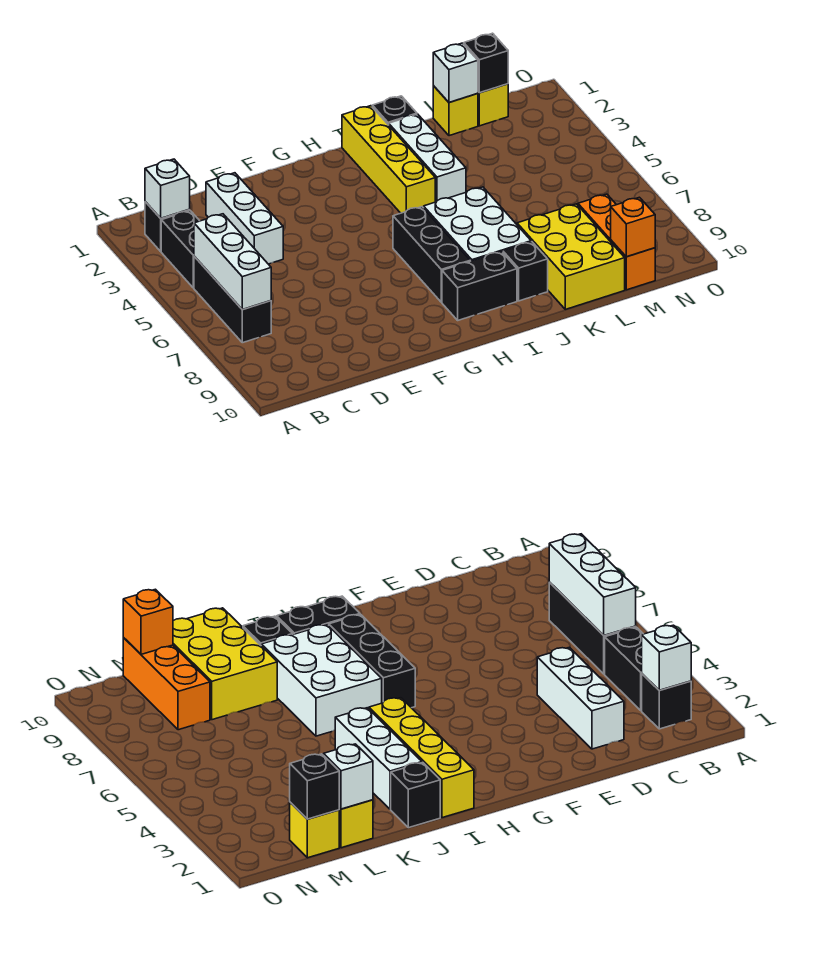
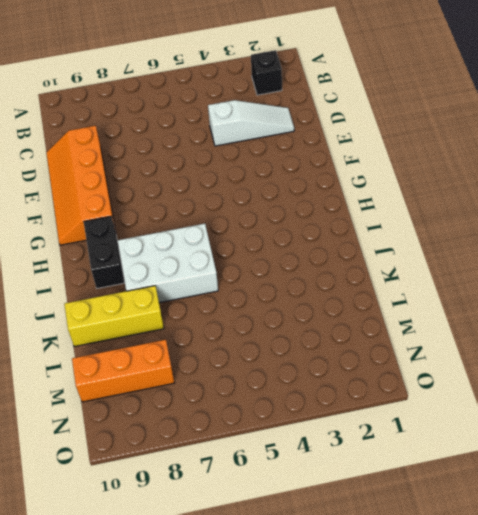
white slope D2:D4 level 1 top 4 -> white brick D2:D4 level 1
orange slope D9:G10 level 1 top 9 -> none
yellow brick K8:K10 level 1 -> yellow brick K8:L10 level 1
none -> black brick B3:B4 level 1
none -> black brick B5:B7 level 1
none -> black brick H6:H8 level 1

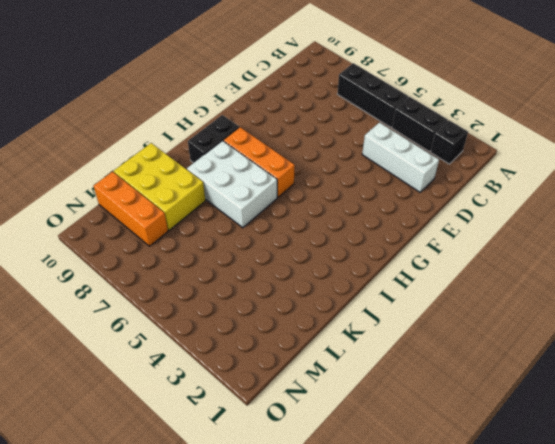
orange brick H6:H8 level 1 -> black brick H6:H8 level 1
none -> yellow brick I1:I4 level 1
none -> black brick J1 level 1
none -> white brick J2:J4 level 1

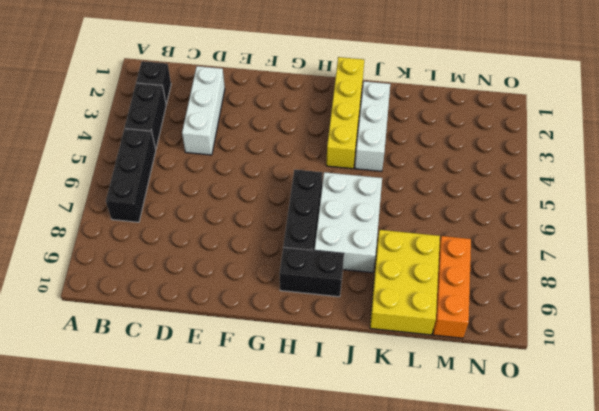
none -> black brick J1 level 1
none -> black brick J9 level 1
none -> yellow brick L1 level 1

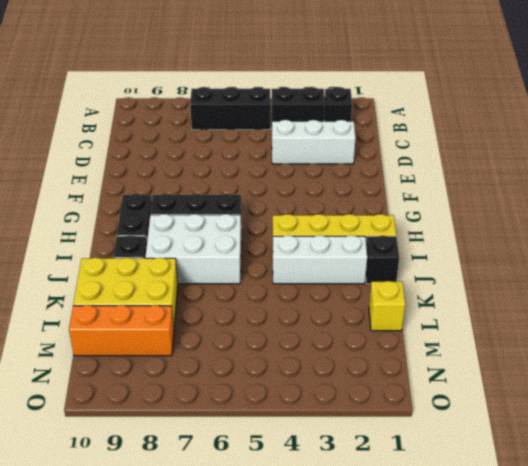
none -> yellow brick M1 level 1
none -> white brick B2 level 2
none -> white brick B5:B7 level 2

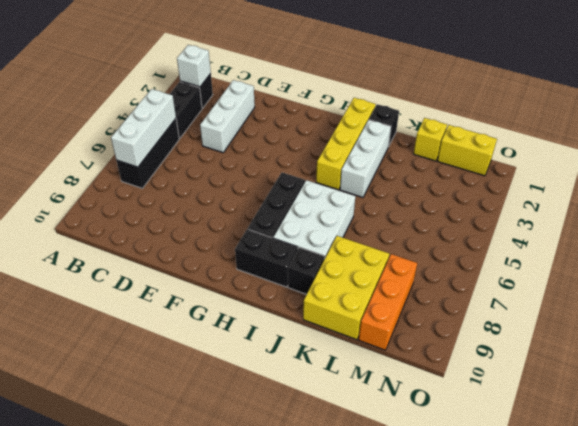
yellow brick M1:N1 level 1 -> yellow brick M1 level 1
none -> white brick L1 level 2
none -> black brick M1 level 2
none -> orange brick M10 level 2

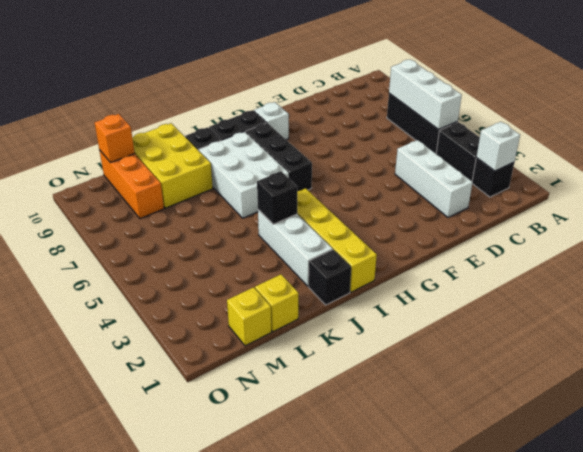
white brick G9 level 1 -> white brick L1 level 2
black brick J4 level 2 -> black brick M1 level 2

